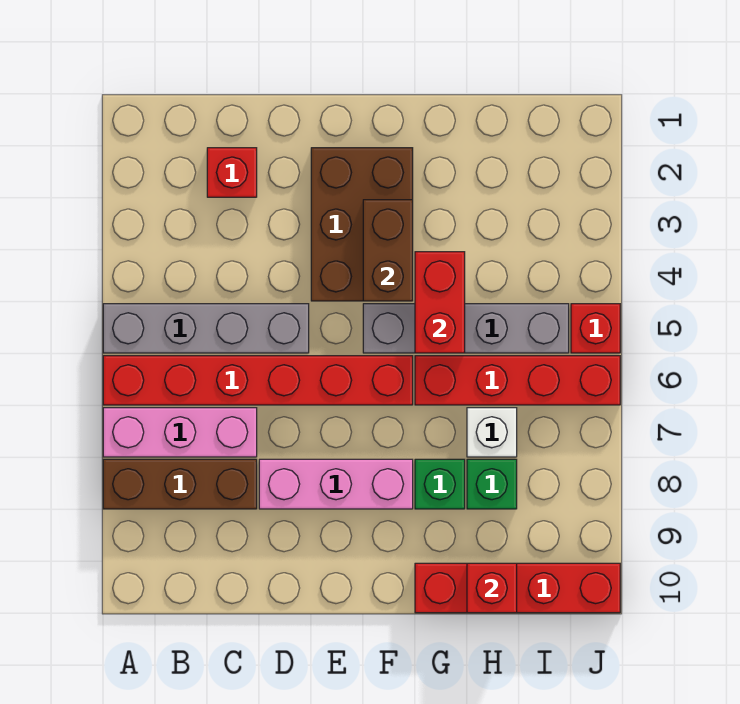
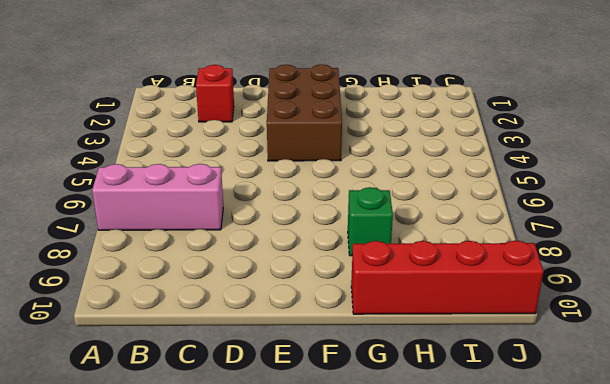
none -> grey brick A5:D5 level 1
none -> red brick A6:F6 level 1
none -> brown brick A8:C8 level 1

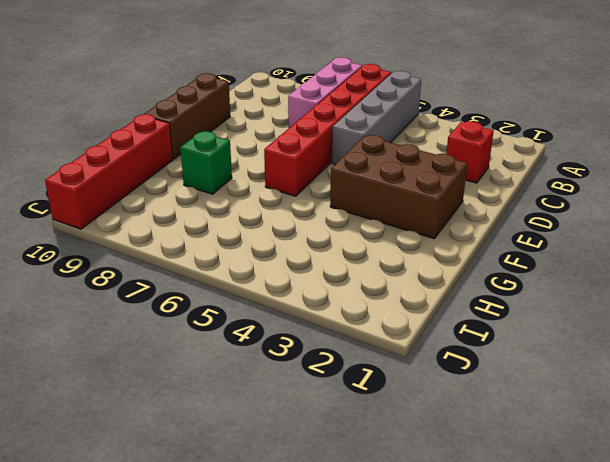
brown brick D10:F10 level 1 -> brown brick A8:C8 level 1
none -> pink brick D8:F8 level 1
none -> grey brick F5:I5 level 1
none -> red brick G6:J6 level 1

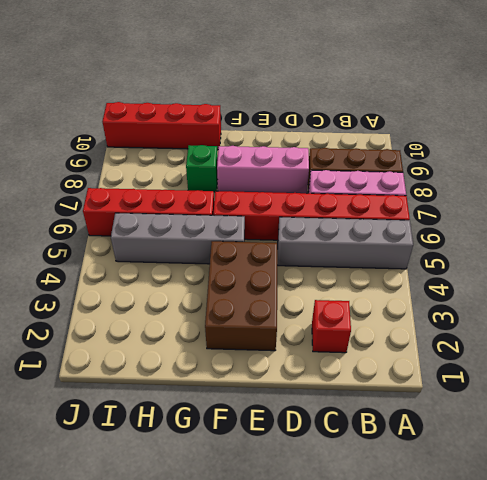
none -> white brick H7 level 1
none -> green brick H8 level 1
none -> red brick J5 level 1

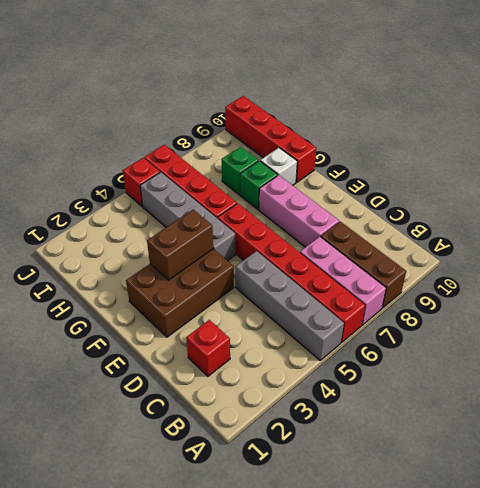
white brick G9 level 1 -> white brick H7 level 1
none -> red brick G4:G5 level 2
none -> red brick H10 level 2

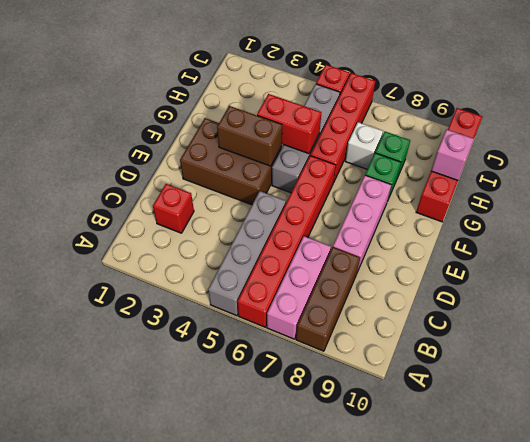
pink brick H10 level 2 -> red brick H10 level 2

